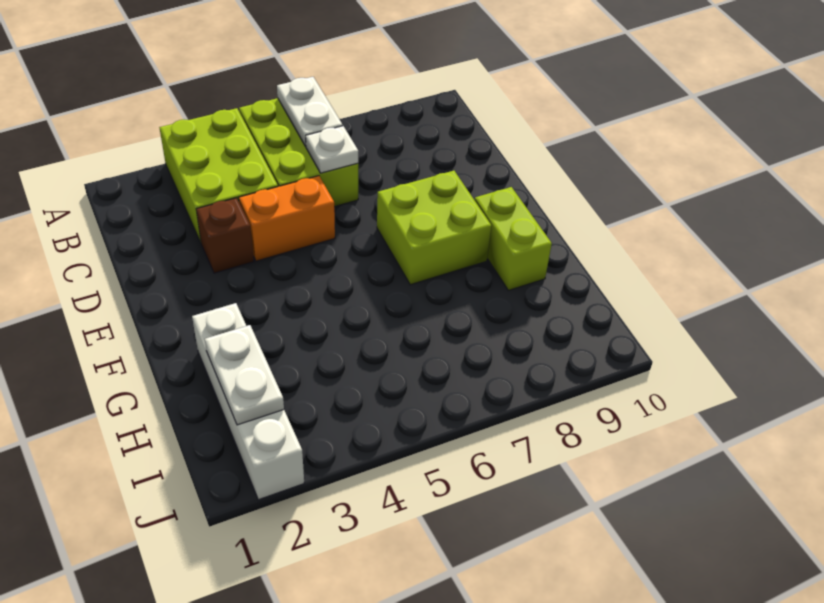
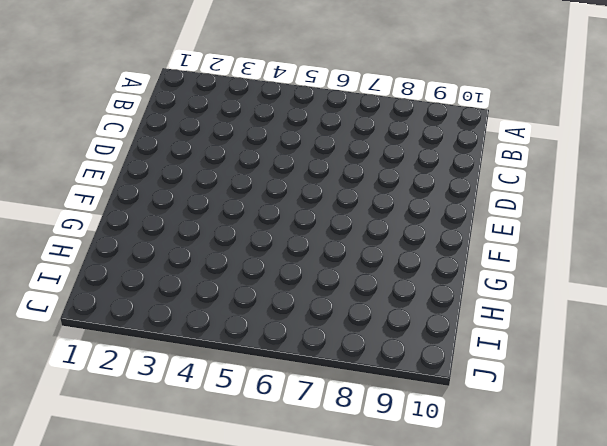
none -> lime brick A3:C4 level 1
none -> lime brick A5:C6 level 1

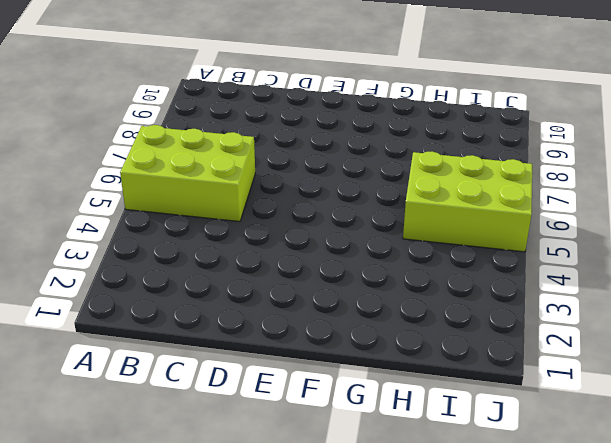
lime brick H5:J6 level 1 -> lime brick A3:C4 level 1
none -> brown brick D3 level 1
none -> orange brick D4:D5 level 1

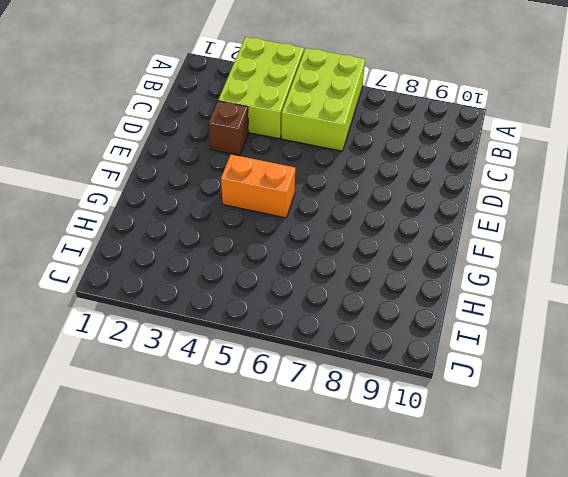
orange brick F4:F5 level 1 -> orange brick D4:D5 level 1
none -> lime brick E7:F8 level 1
none -> lime brick F9:G9 level 1

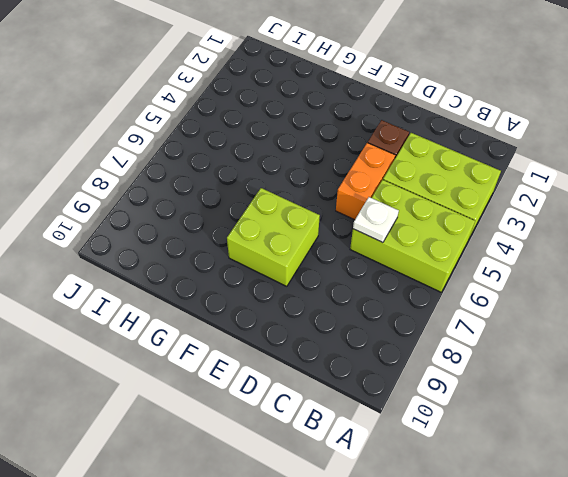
none -> lime brick F9:G9 level 1
none -> white brick G2:J2 level 1

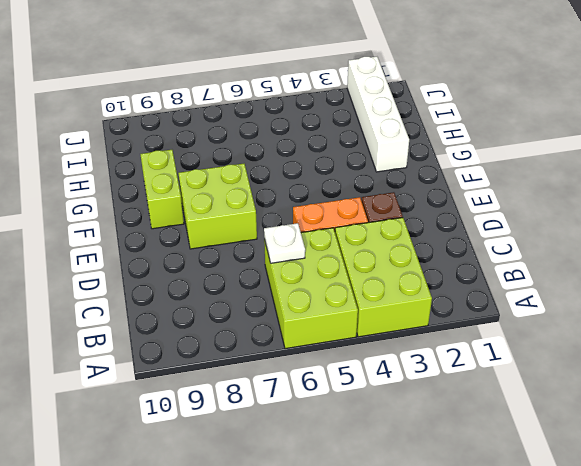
none -> white plate A6:B6 level 2
none -> white plate H2:I2 level 2

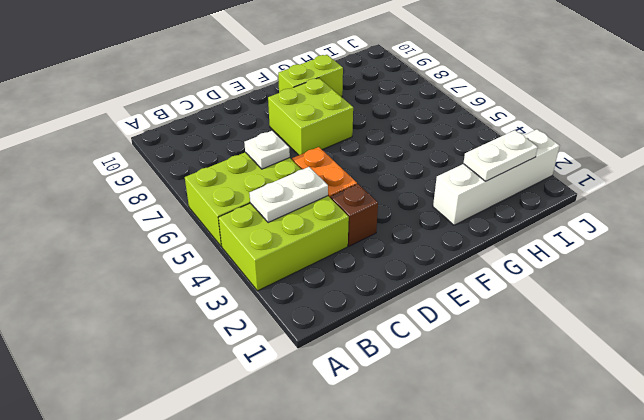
white plate B4:C4 level 2 -> white plate A6:B6 level 2

